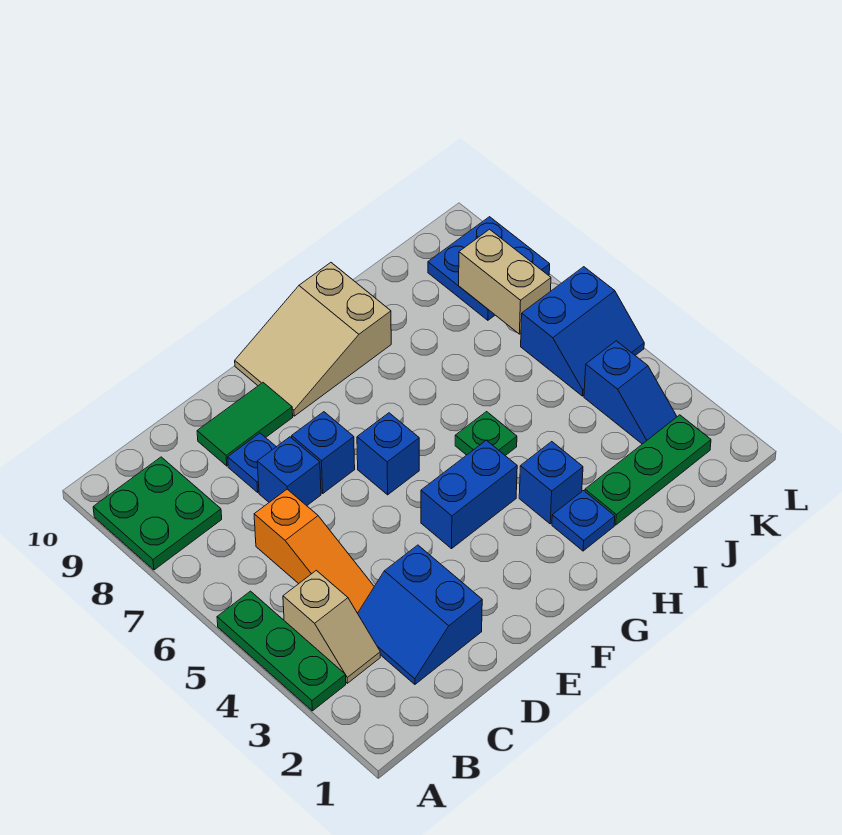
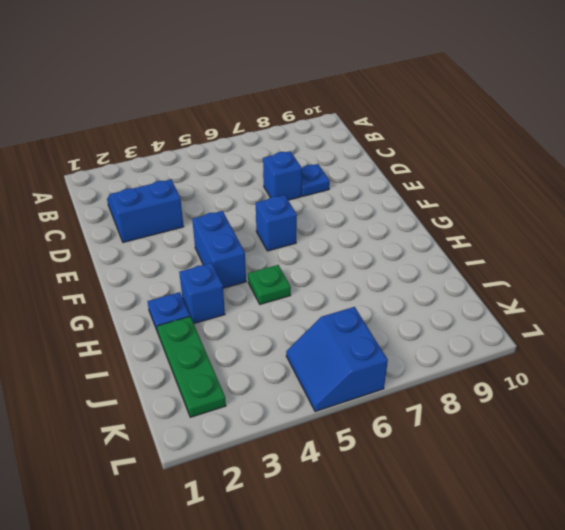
none -> green plate A3:A5 level 1
none -> green plate A8:B9 level 1
none -> tan slope B3:B4 level 1 top 4

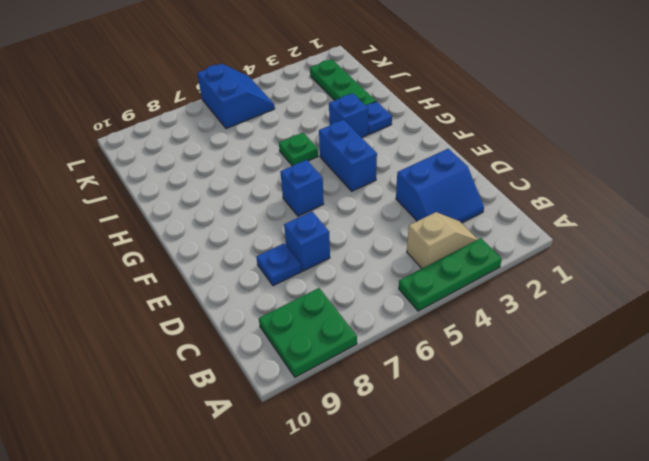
none -> orange slope C4:C6 level 1 top 6
none -> green tile D9:E9 level 1
none -> blue brick E7 level 1

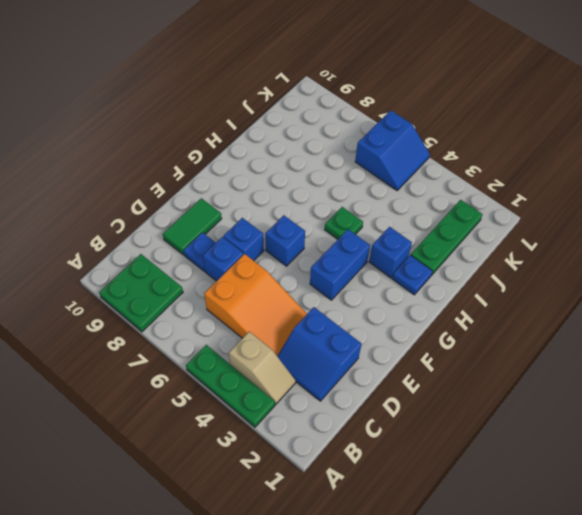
orange slope C4:D6 level 1 top 6 -> orange slope C4:C6 level 1 top 6
none -> tan slope F9:H10 level 1 top H
none -> blue slope K3:K4 level 1 top 4
none -> blue plate K8:L9 level 1

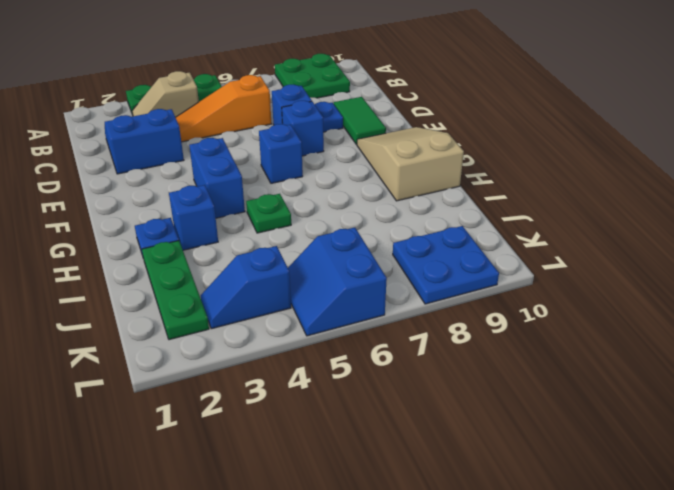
none -> tan brick K7:K8 level 2

